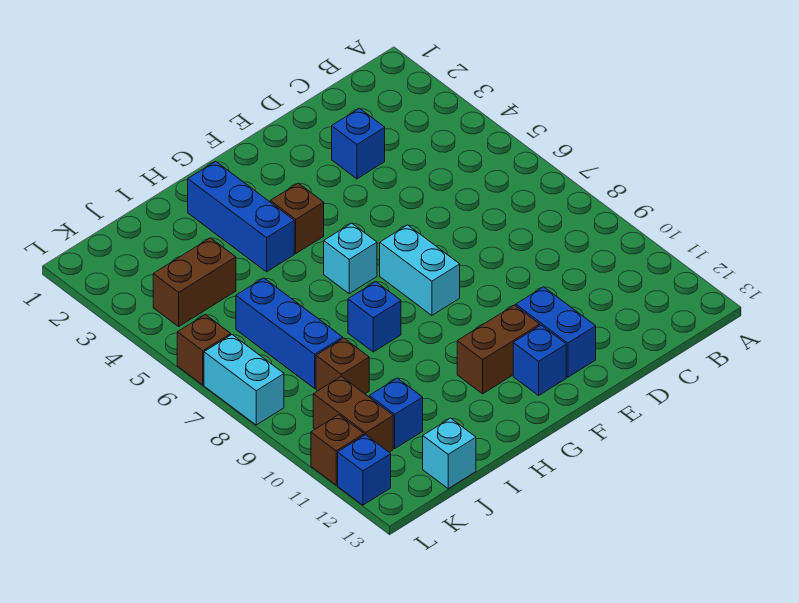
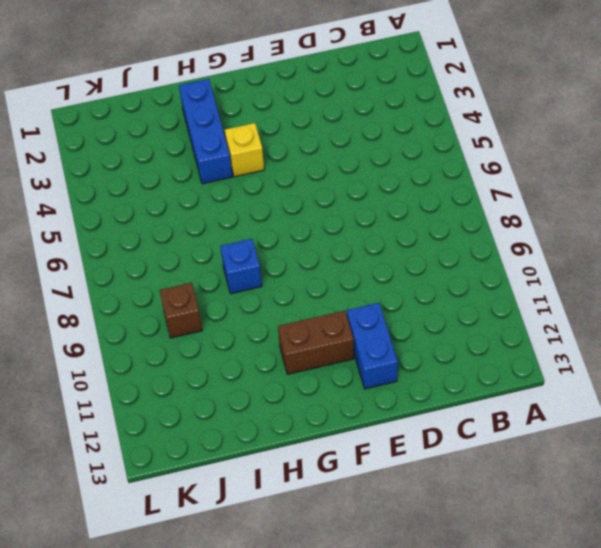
yellow brick G4 level 1 -> brown brick G4 level 1
none -> blue brick D3 level 1
none -> cyan brick F7:F8 level 1
none -> blue brick F12 level 1

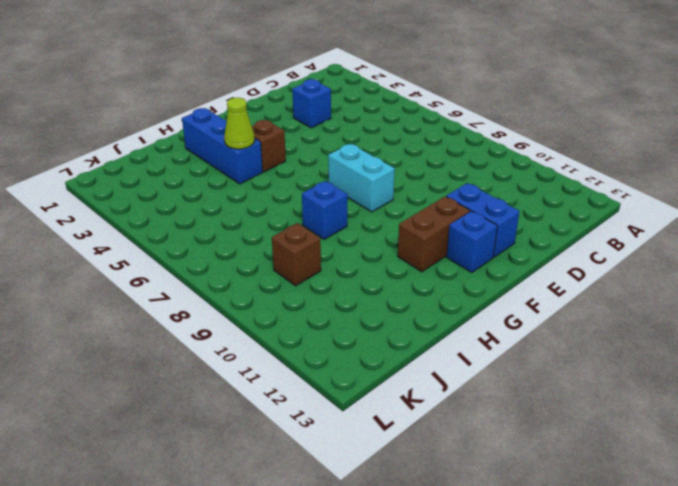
lime cone H4 level 2 -> none
none -> cyan brick G6 level 1
none -> brown brick J4:K4 level 1
none -> blue brick J6:J8 level 1

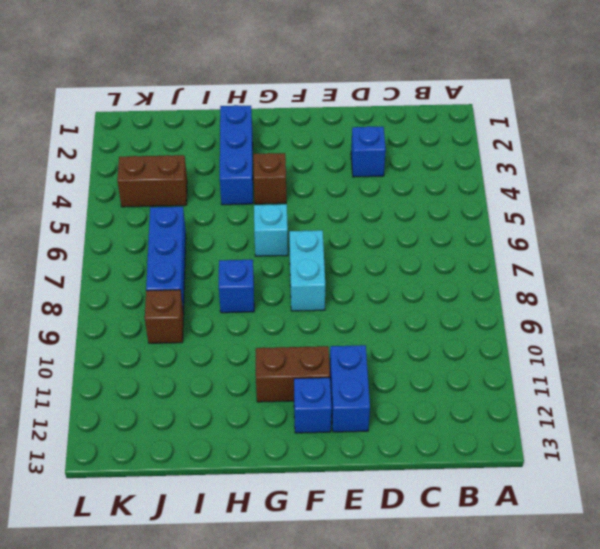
none -> blue brick J11 level 1
none -> cyan brick J13 level 1
none -> brown brick K10:K11 level 1

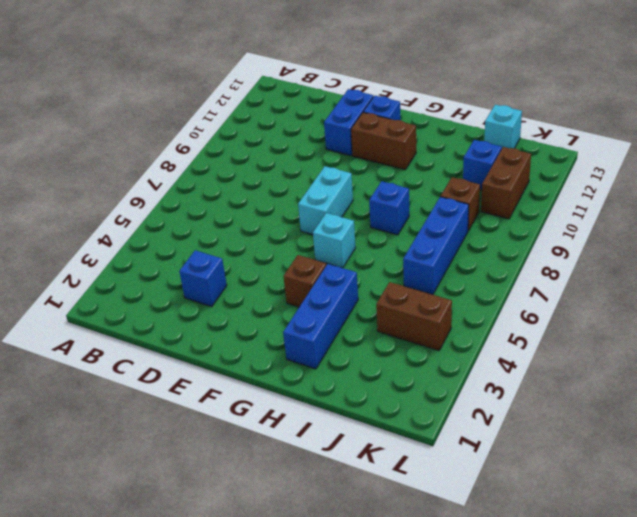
none -> brown brick L6 level 1
none -> cyan brick L7:L8 level 1
none -> brown brick L11 level 1

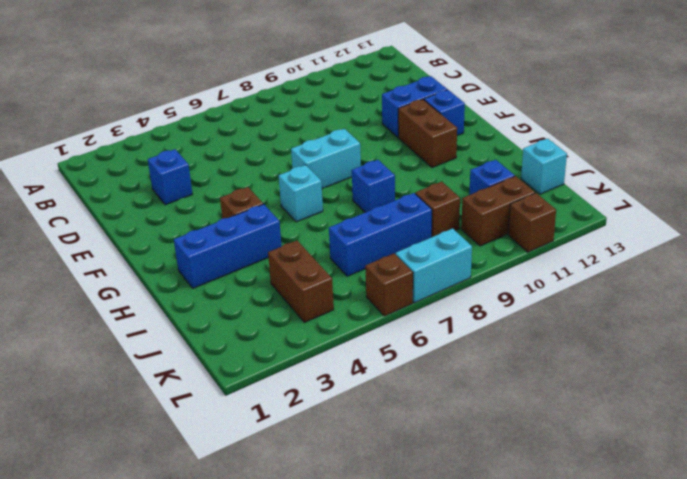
none -> blue brick L12 level 1

